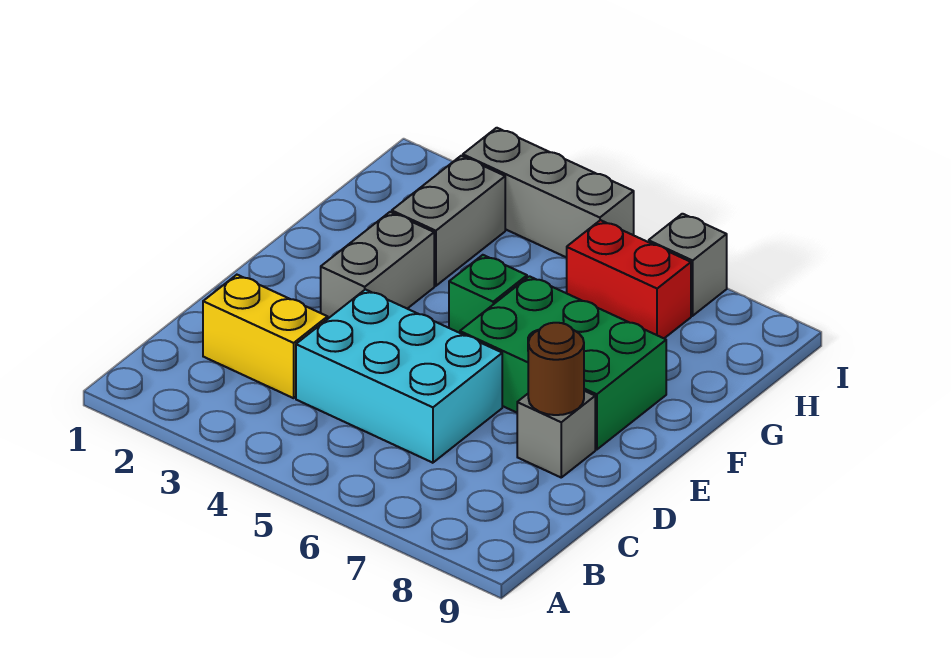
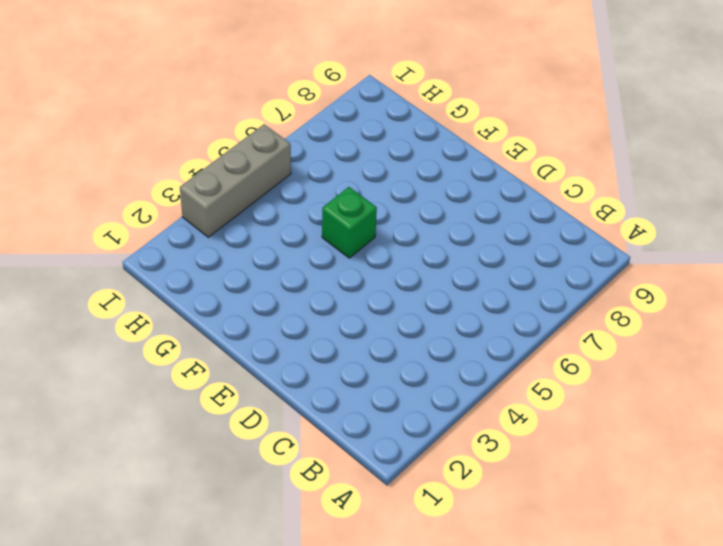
none -> yellow brick C2:C3 level 1
none -> cyan brick C4:D6 level 1

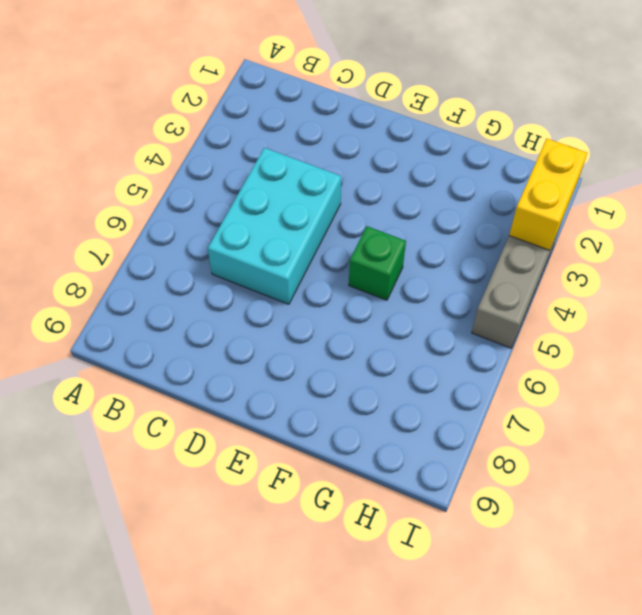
yellow brick I2:I3 level 2 -> yellow brick C2:C3 level 1
none -> grey brick D8 level 1
none -> grey brick E3:F3 level 1

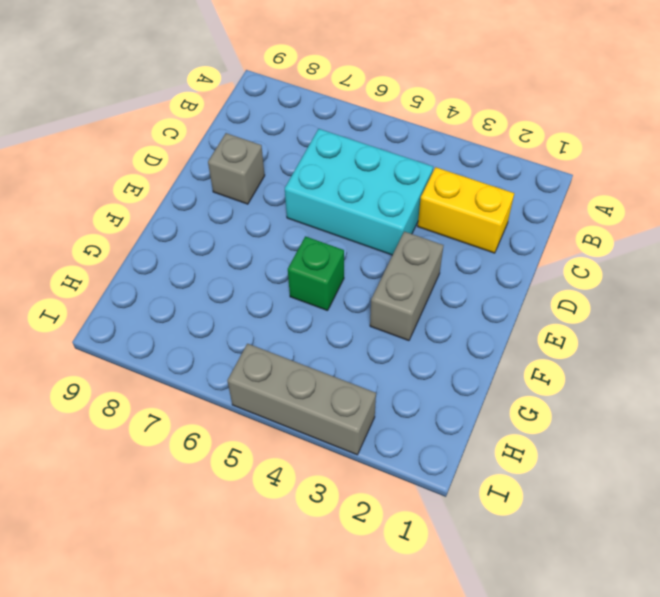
none -> green brick E6:F8 level 1
none -> grey brick G3:H3 level 1

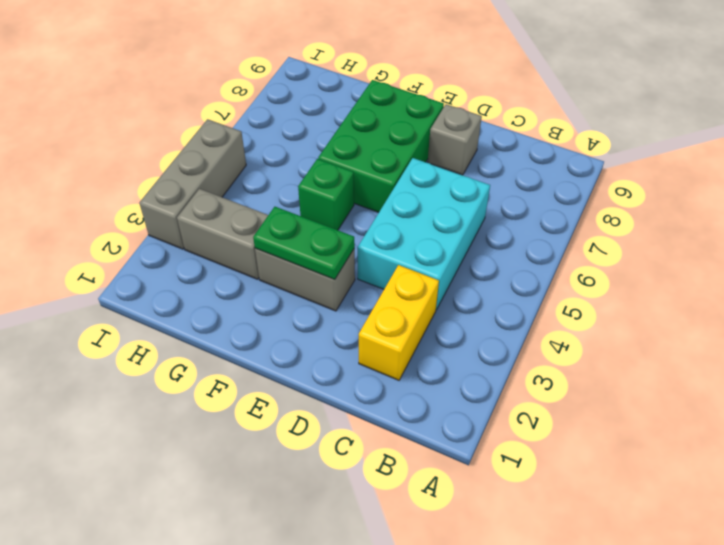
green plate E3:F3 level 2 -> none
none -> red brick H6:H7 level 1
none -> grey brick I7 level 1

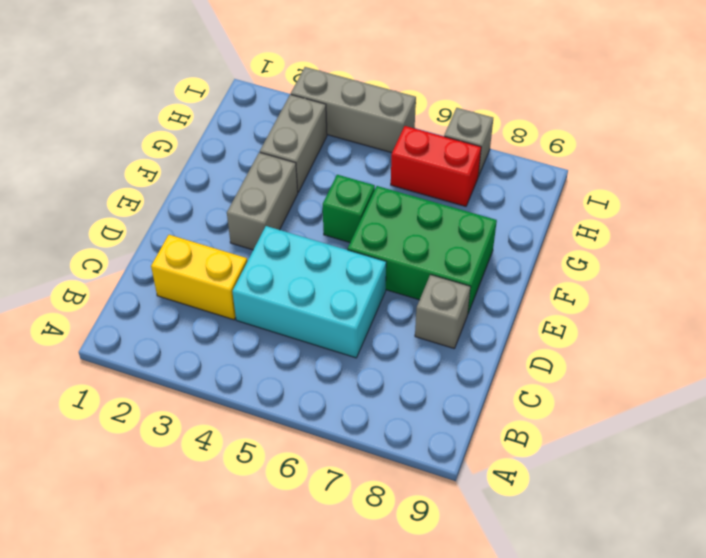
none -> brown round brick D8 level 2

